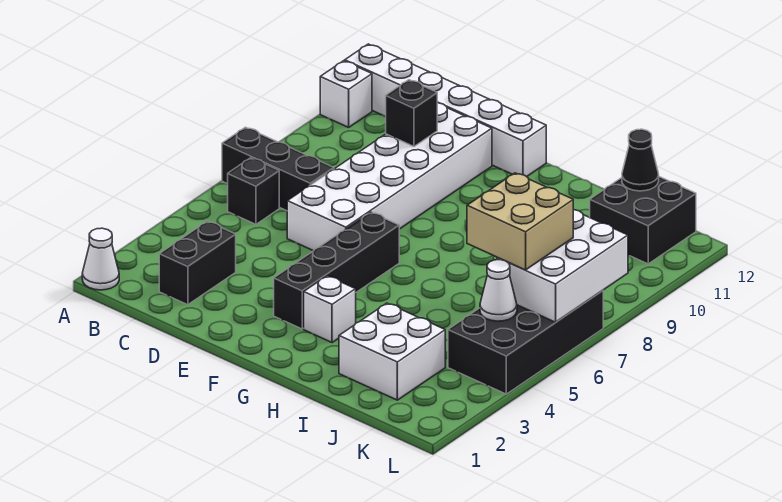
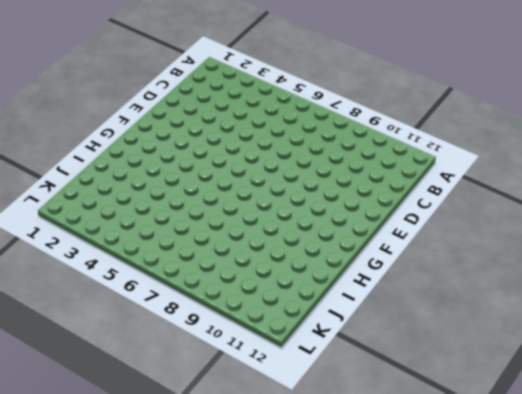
none -> white cone A1 level 1
none -> black brick A7:C7 level 1
none -> white brick A11 level 1

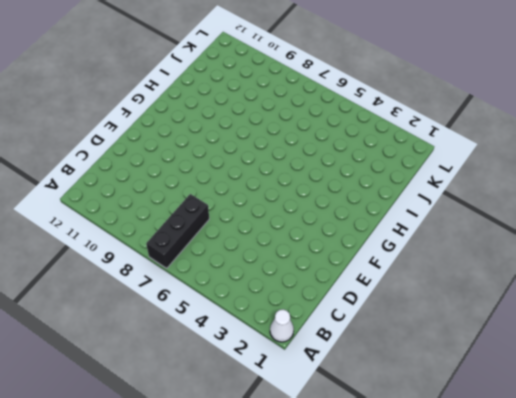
none -> white brick A11 level 1
none -> white brick A12:F12 level 1
none -> black brick B6 level 1

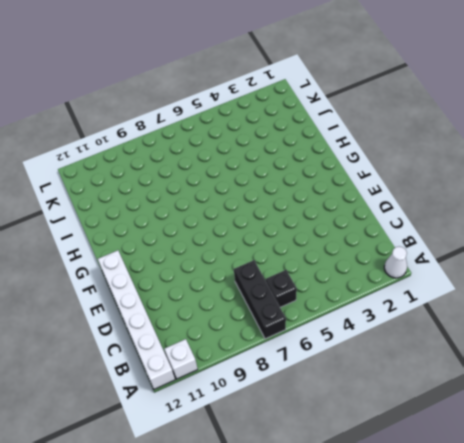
none -> black brick C2:C3 level 1
none -> white brick D6:E11 level 1
none -> black brick F3:F6 level 1

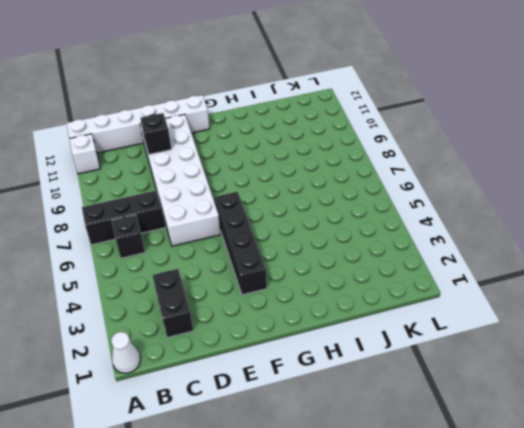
none -> white brick G3 level 1
none -> white brick I2:J3 level 1
none -> black brick J11:K12 level 1

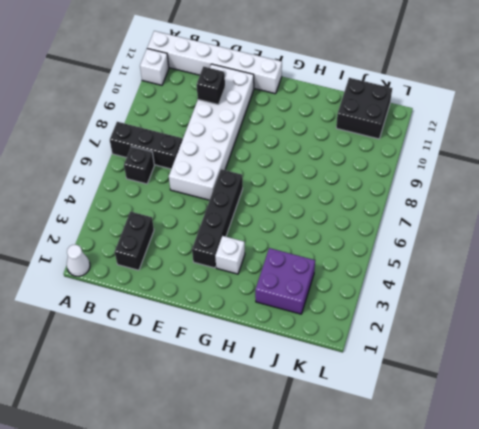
purple brick I2:J3 level 1 -> white brick I2:J3 level 1
none -> black brick K4:L7 level 1
none -> black cone J12 level 2
none -> white cone K5 level 2

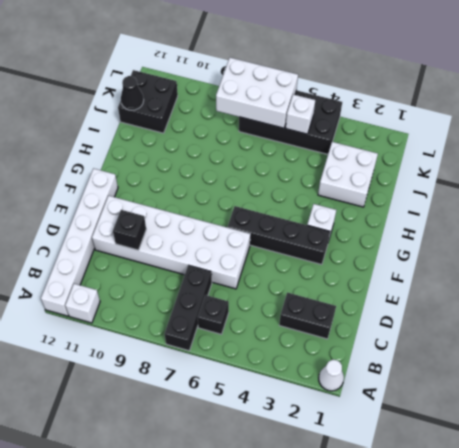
white brick K5 level 2 -> white cone K5 level 2
none -> tan brick J6:K7 level 3

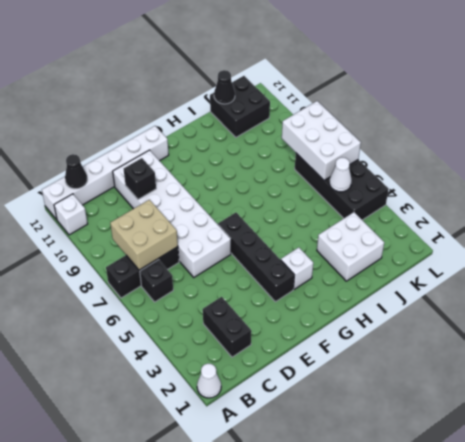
tan brick B7:C8 level 2 -> tan brick J6:K7 level 3
black cone B12 level 2 -> none

